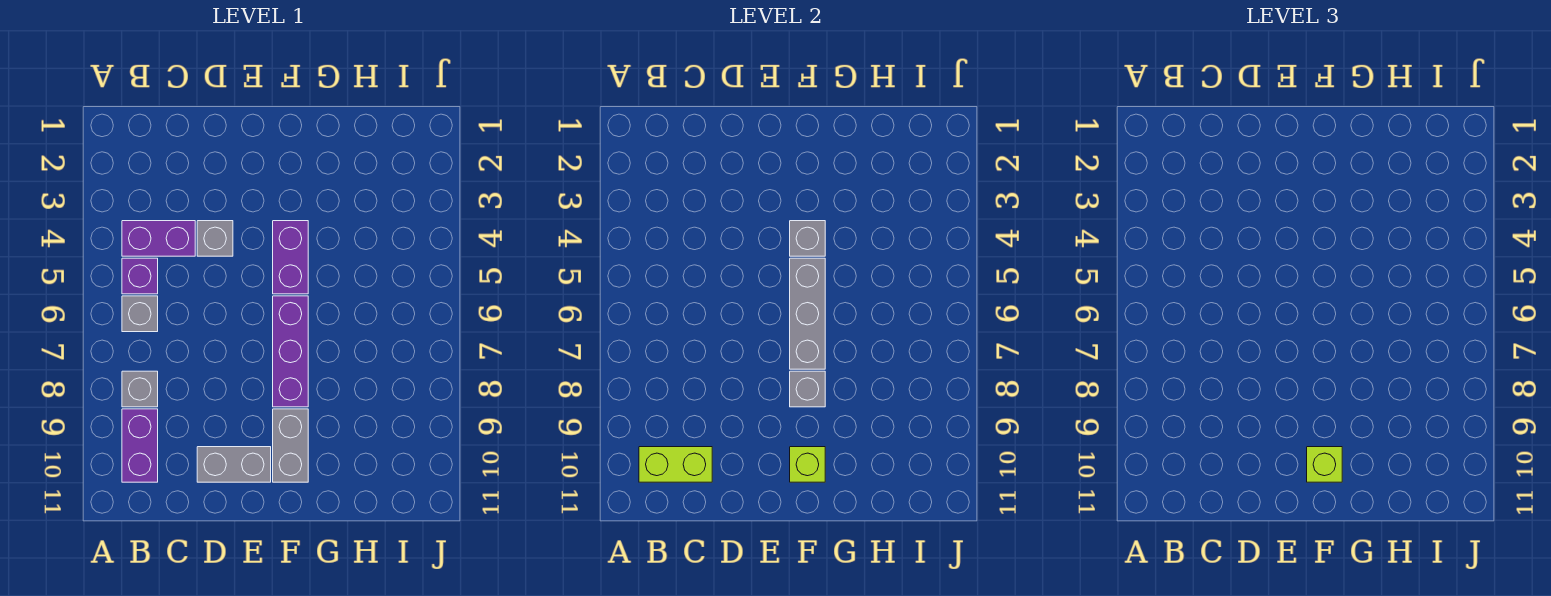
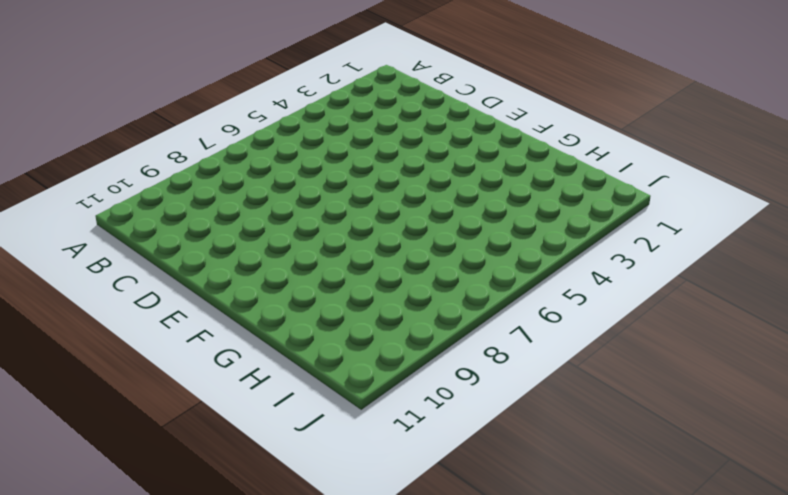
none -> purple brick B4:C4 level 1
none -> purple brick B5 level 1
none -> grey brick B6 level 1

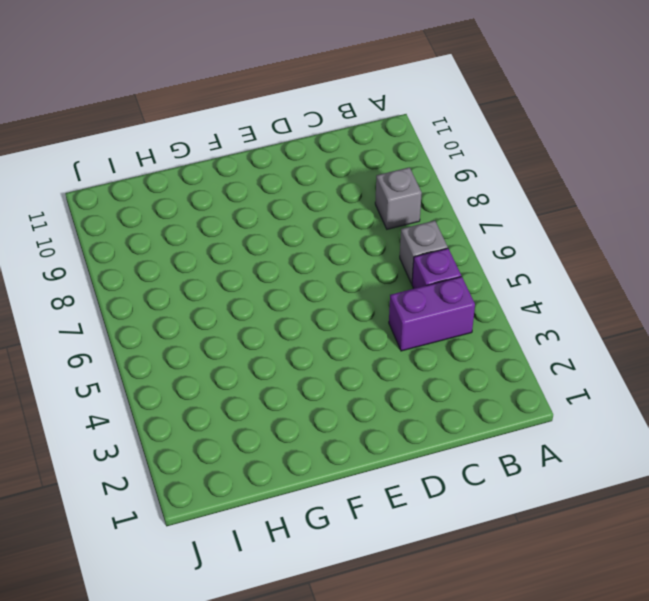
none -> purple brick B9:B10 level 1
none -> grey brick D4 level 1
none -> grey brick D10:E10 level 1

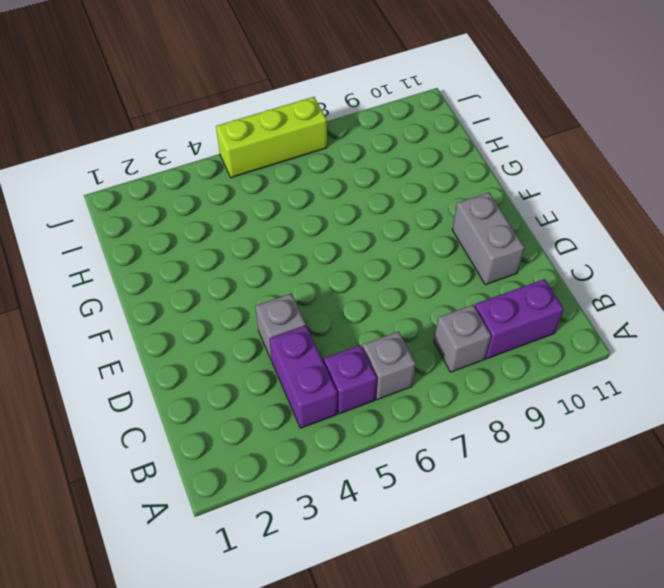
lime brick J5:J7 level 1 -> none
none -> purple brick F4:F5 level 1
none -> purple brick F6:F8 level 1
none -> grey brick F9:F10 level 1

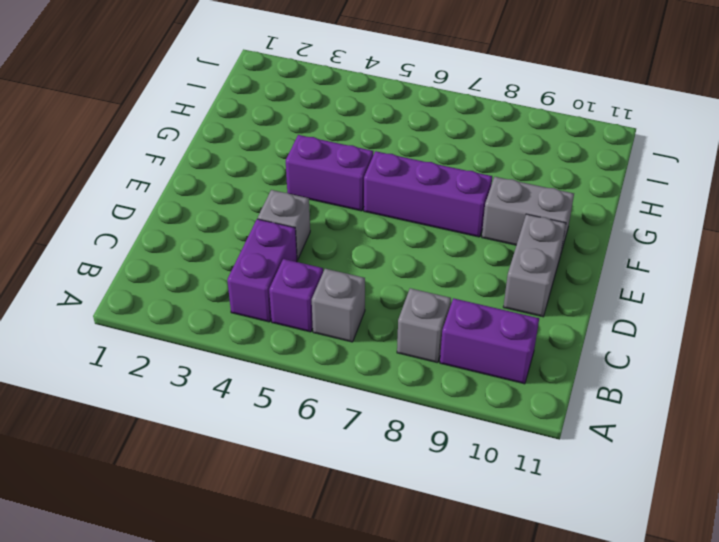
none -> lime brick B10:C10 level 2
none -> grey brick F4 level 2
none -> grey brick F5:F7 level 2

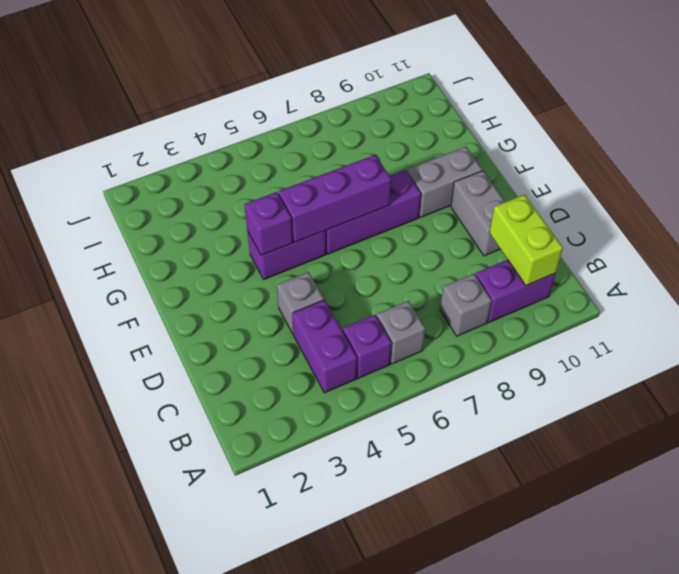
purple brick F4 level 2 -> grey brick F4 level 2
purple brick F5:F7 level 2 -> grey brick F5:F7 level 2
none -> grey brick F8 level 2
none -> lime brick F10 level 2
none -> lime brick F10 level 3

